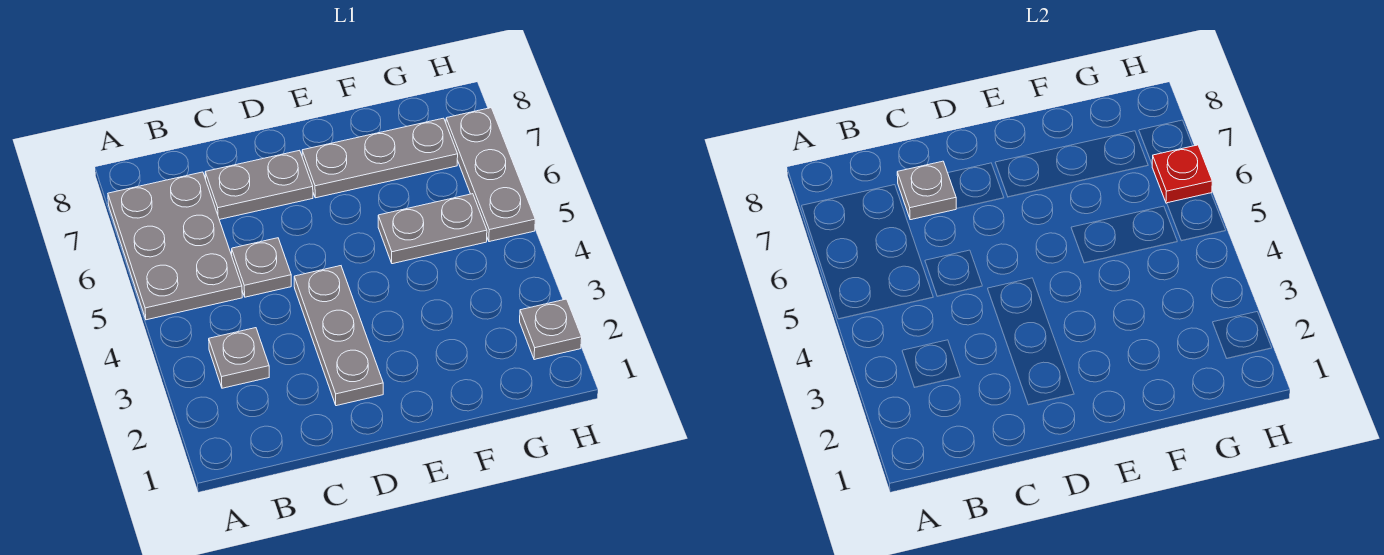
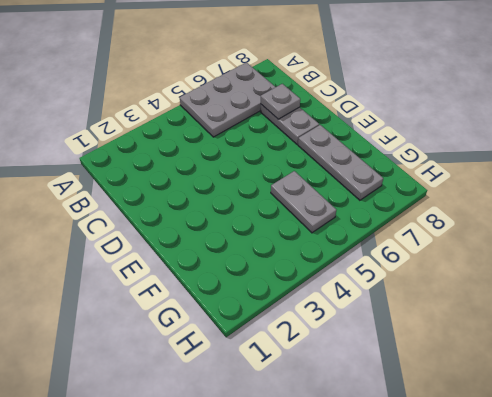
none -> grey plate B3 level 1
none -> grey plate C5 level 1

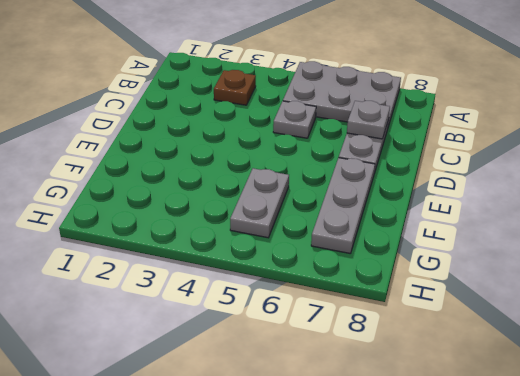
brown plate B3 level 1 -> grey plate B3 level 1
none -> grey plate D2:D4 level 1
none -> grey plate H2 level 1

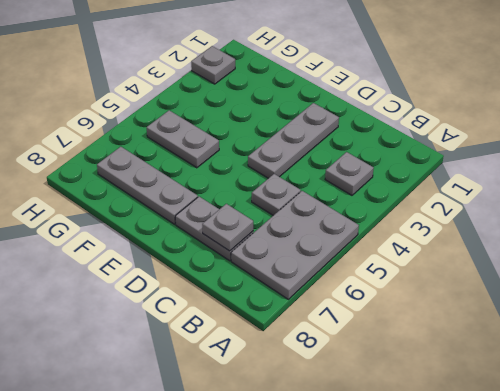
none -> grey plate H5:H7 level 1
none -> red plate H6 level 2

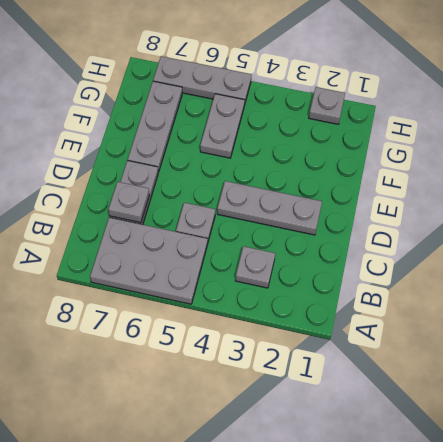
none -> red plate H6 level 2

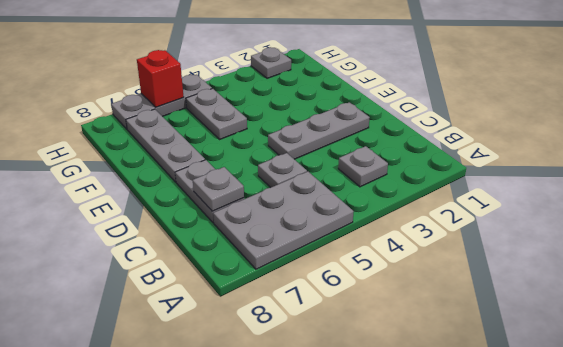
red brick H6 level 2 -> red plate H6 level 2

